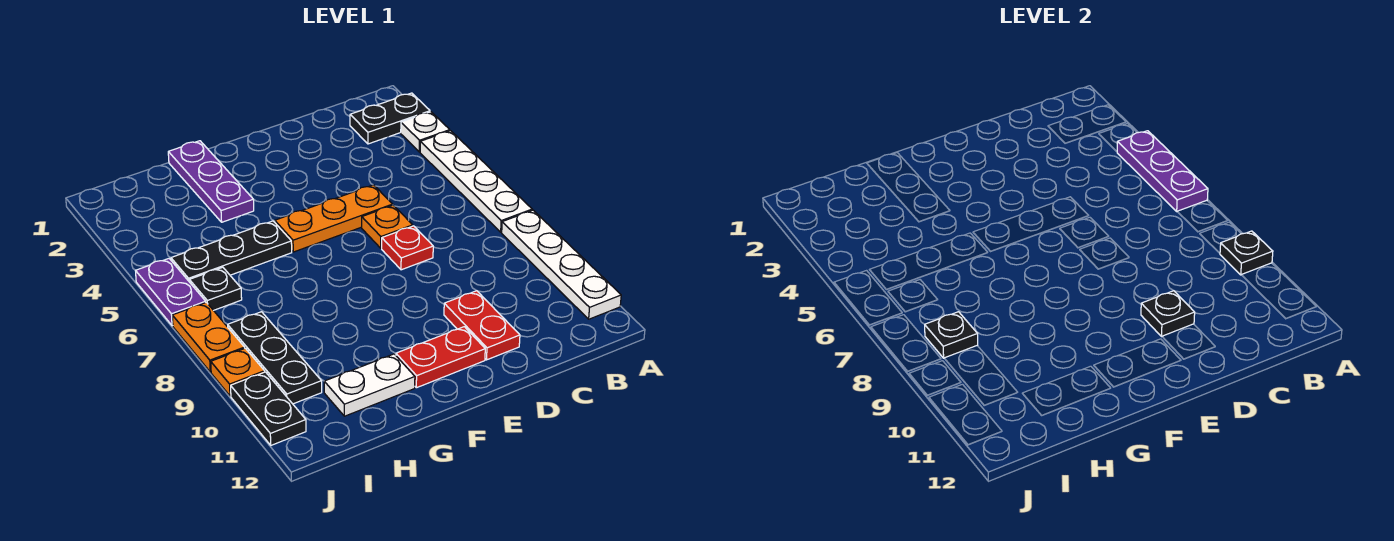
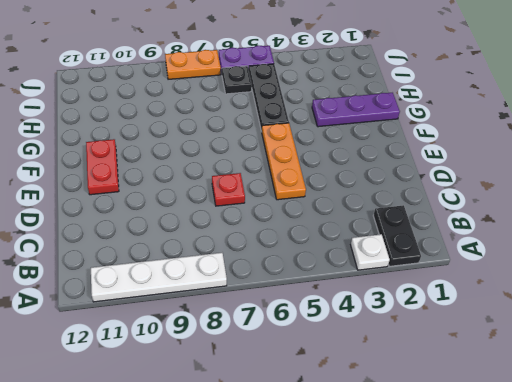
none -> white plate A4:A7 level 1
none -> orange plate D6 level 1
none -> red plate D10:D11 level 1

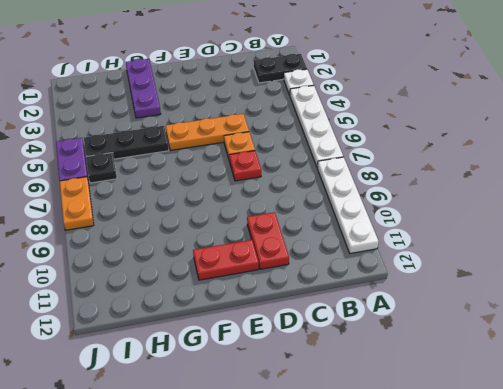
none -> white plate G11:H11 level 1
none -> black plate I8:I10 level 1
none -> orange plate J9 level 1

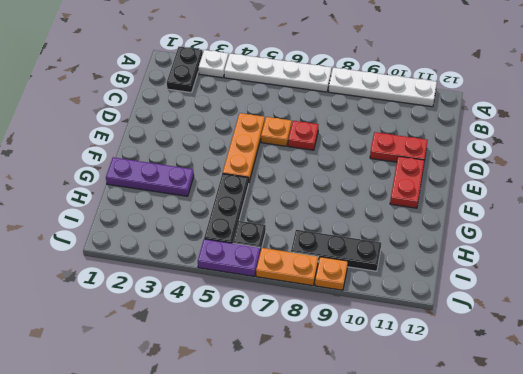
none -> white plate G11:H11 level 1
none -> black plate J10:J11 level 1
none -> purple plate A4:A6 level 2

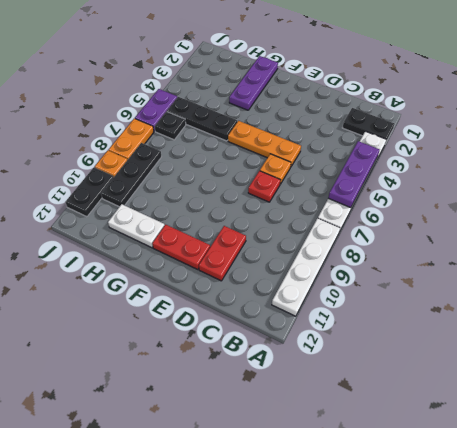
none -> black plate A9 level 2
none -> black plate D10 level 2
none -> black plate I8 level 2

